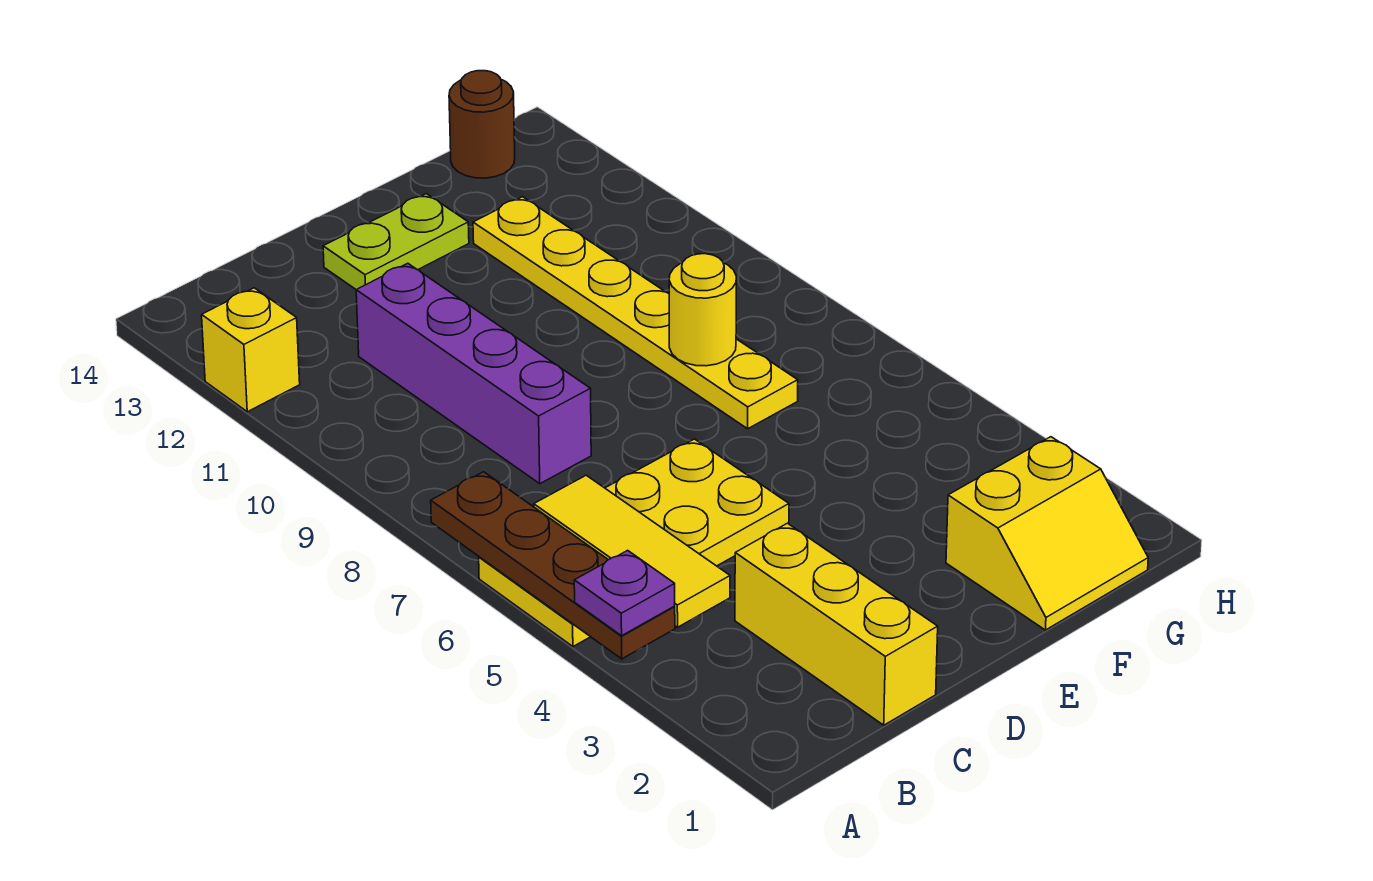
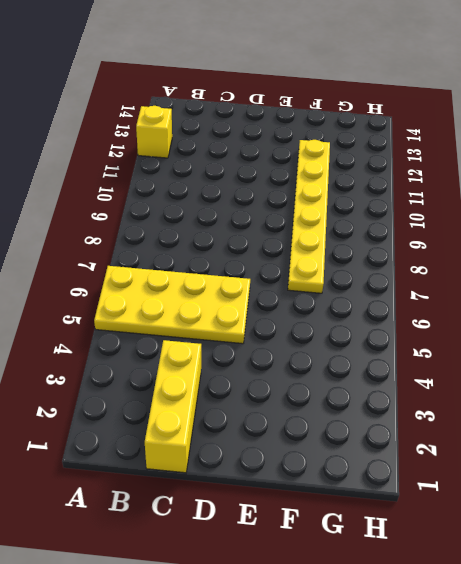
none -> purple brick C8:C11 level 1
none -> lime plate D13:E13 level 1
none -> yellow slope F1:G2 level 1 top 2

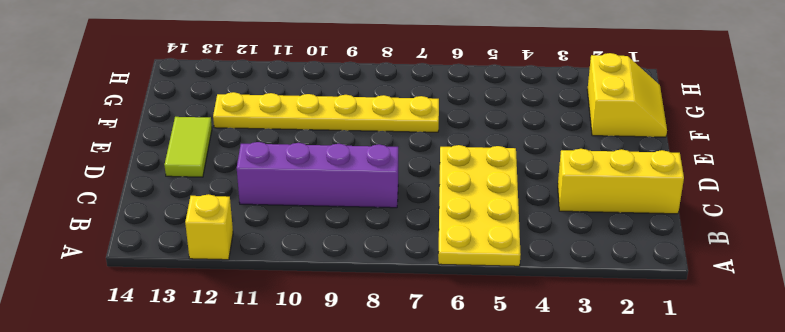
lime tile D13:E13 level 1 -> lime plate D13:E13 level 1
none -> brown round brick G14 level 1
none -> brown plate A4:A7 level 2
none -> yellow tile B4:B6 level 2

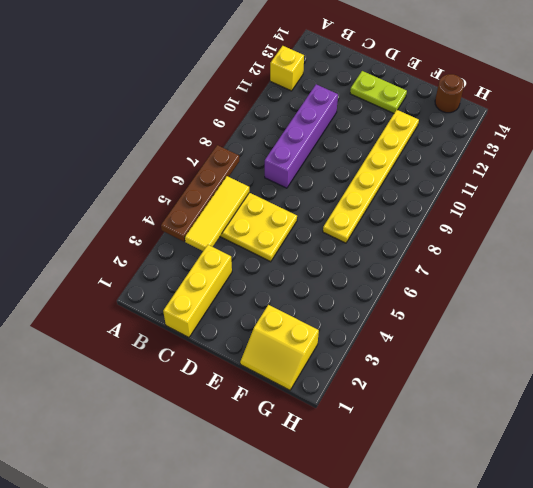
none -> yellow round brick F8 level 2
none -> purple plate A4 level 3

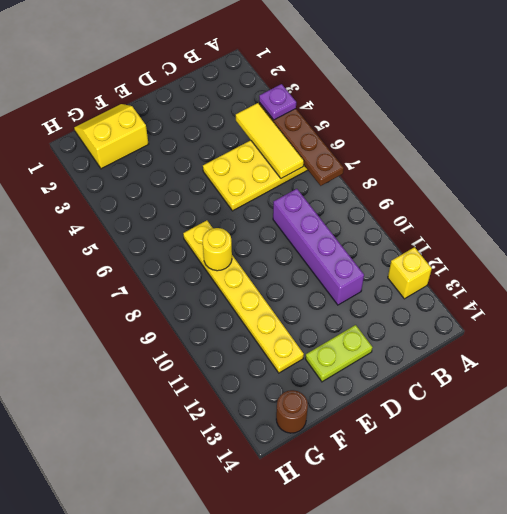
none -> yellow brick C1:C3 level 1

